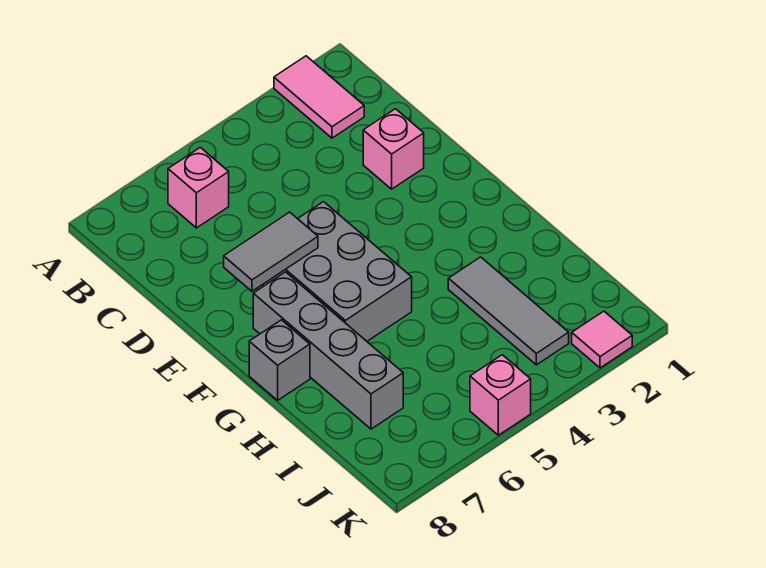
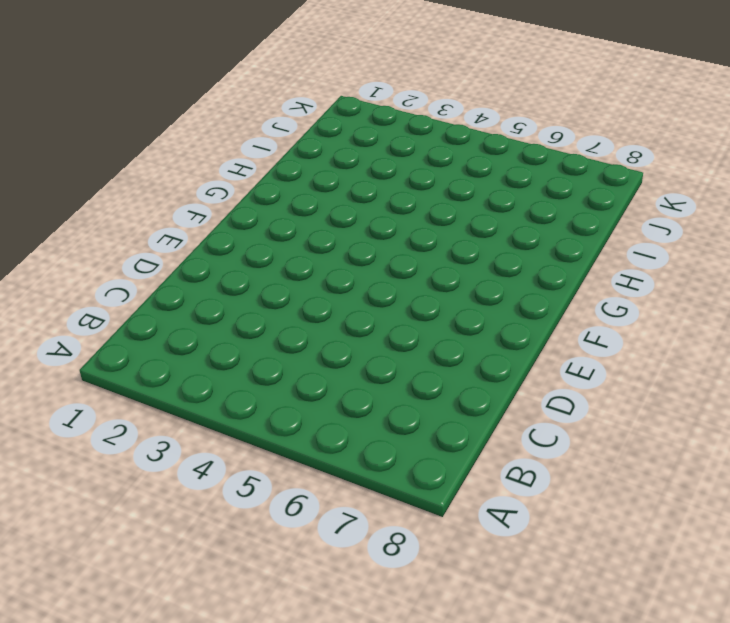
none -> pink tile A2:B2 level 1
none -> pink brick B6 level 1

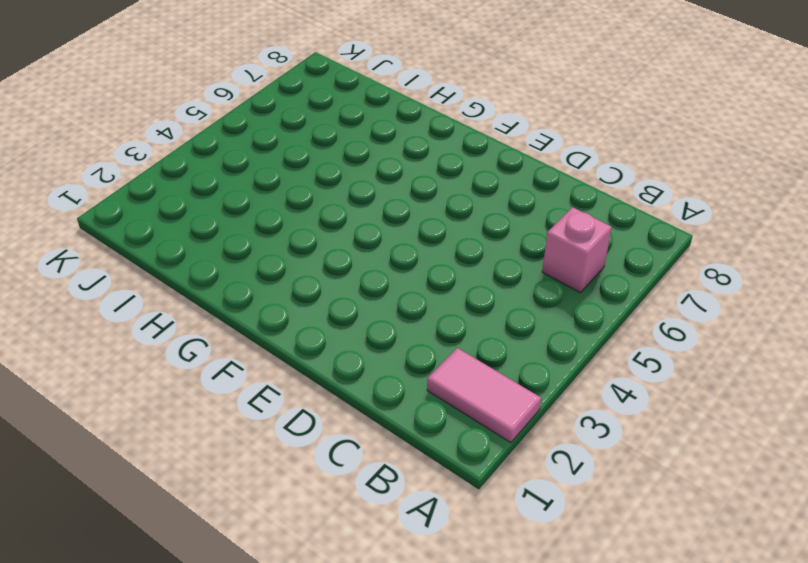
none -> pink brick D2 level 1
none -> grey brick E5:G6 level 1

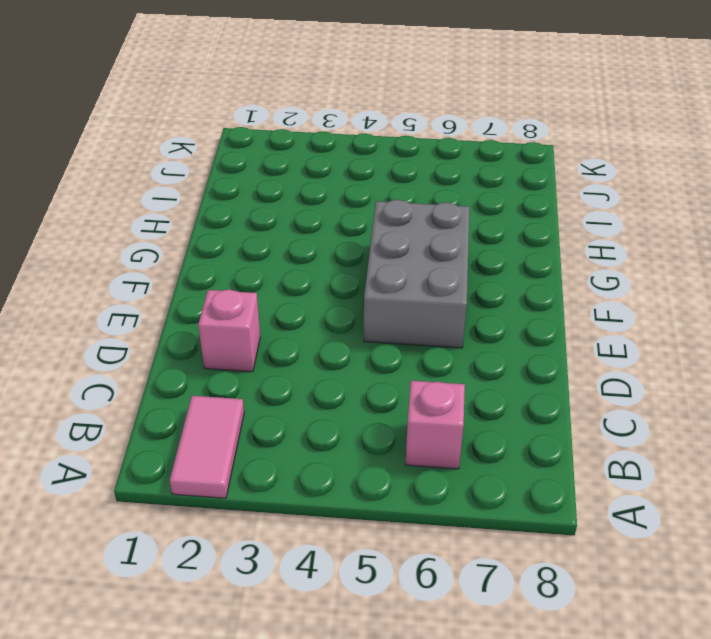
none -> grey brick F7:I7 level 1
none -> grey brick G8 level 1

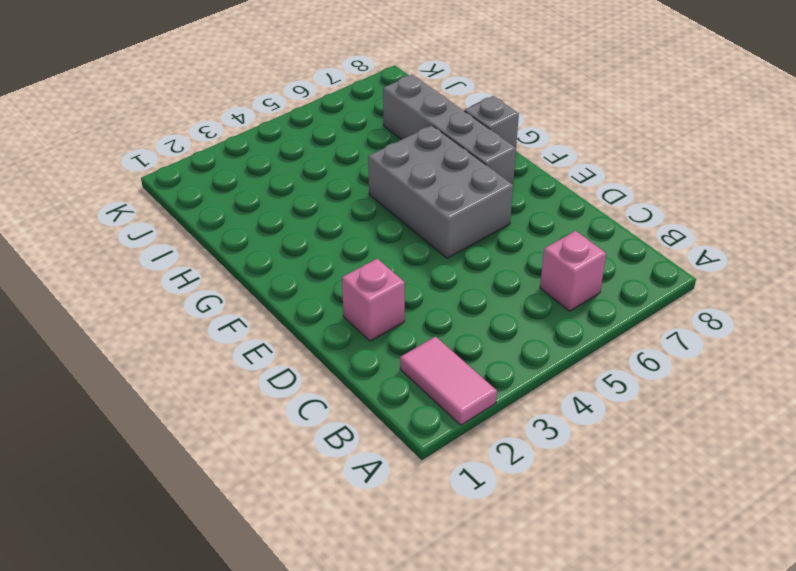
none -> grey tile H3:J3 level 1
none -> pink tile K2 level 1

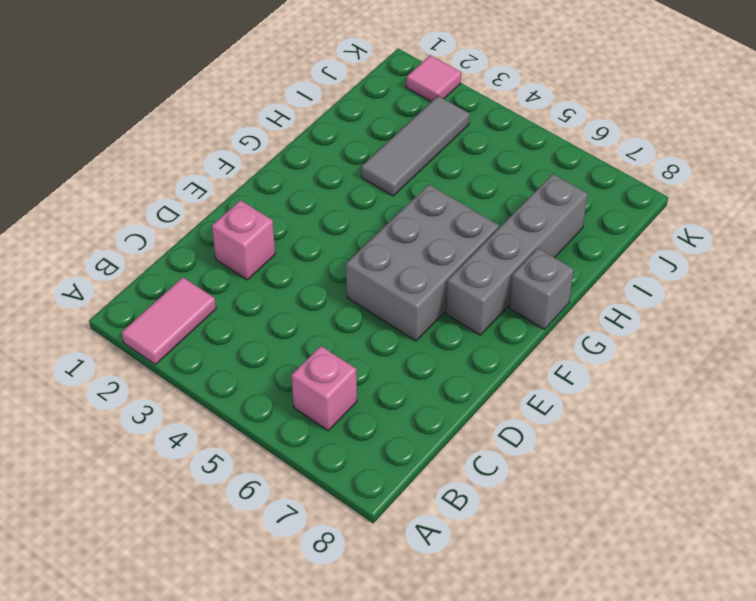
none -> pink brick K5 level 1
none -> grey tile E6:E7 level 2

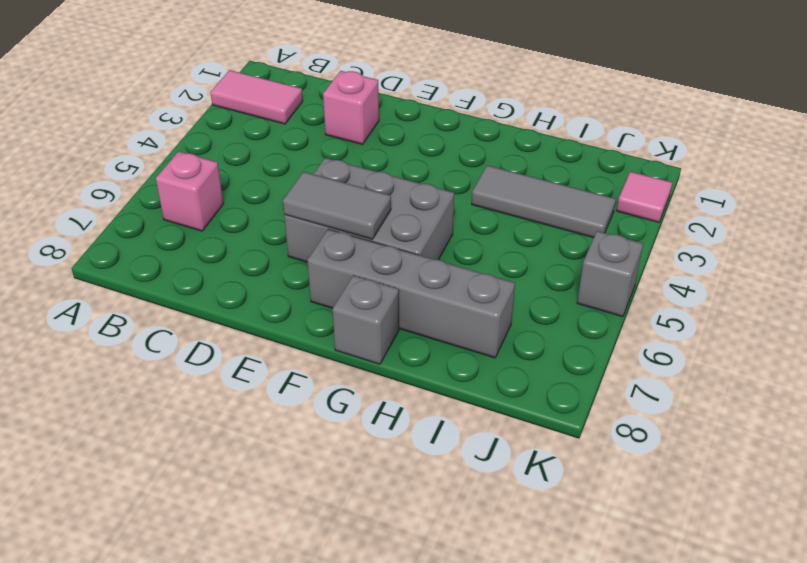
grey tile E6:F6 level 2 -> grey tile E6:E7 level 2
grey brick K5 level 1 -> pink brick K5 level 1

